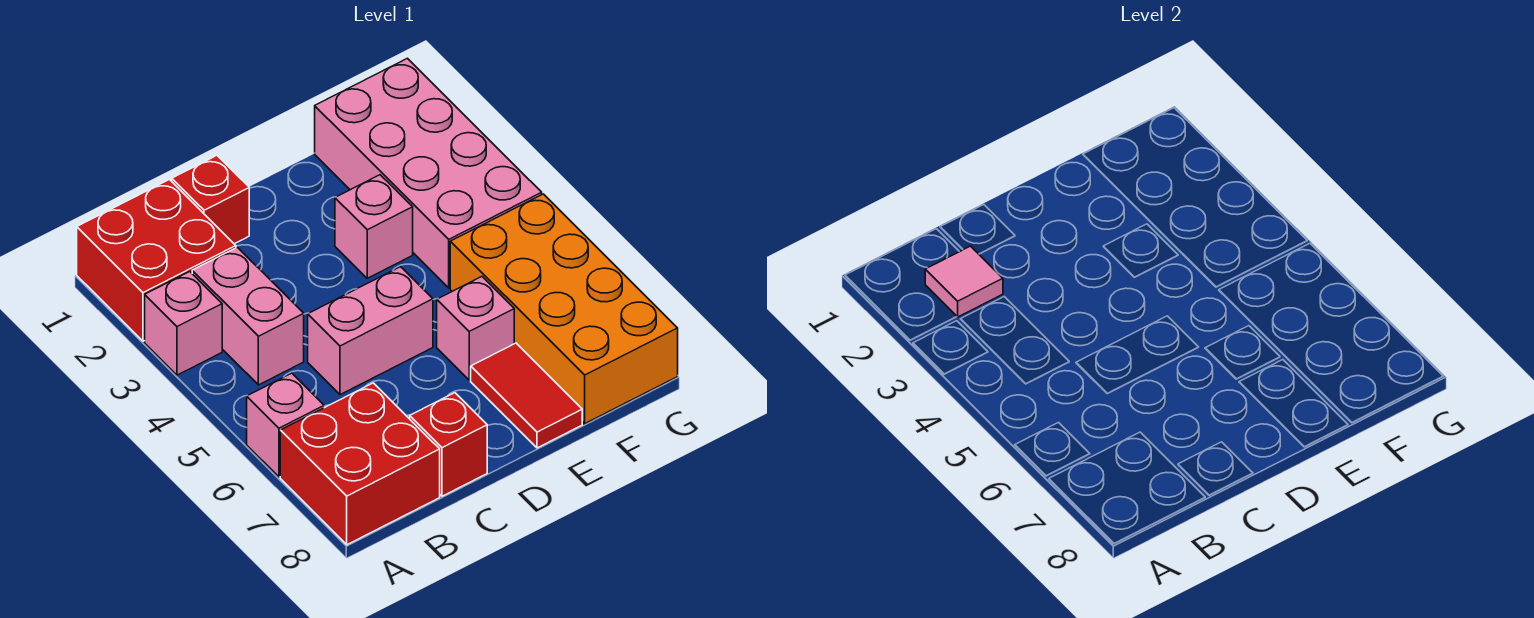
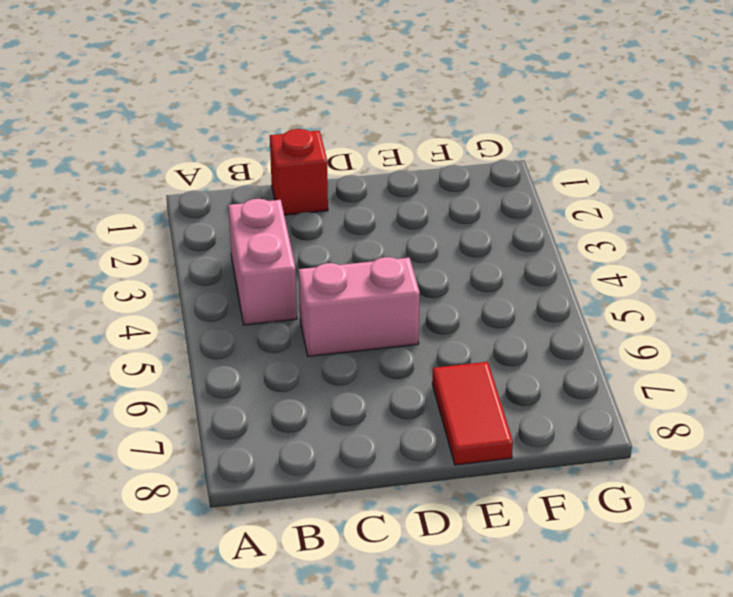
none -> red brick A1:B2 level 1
none -> pink brick A3 level 1
none -> pink brick A6 level 1

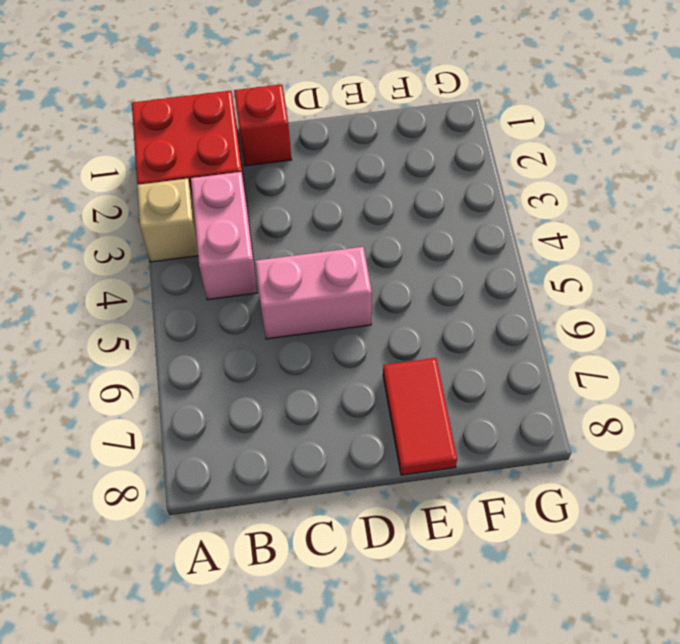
tan brick A3 level 1 -> pink brick A3 level 1
none -> pink brick A6 level 1
none -> red brick A7:B8 level 1
none -> red brick C8 level 1

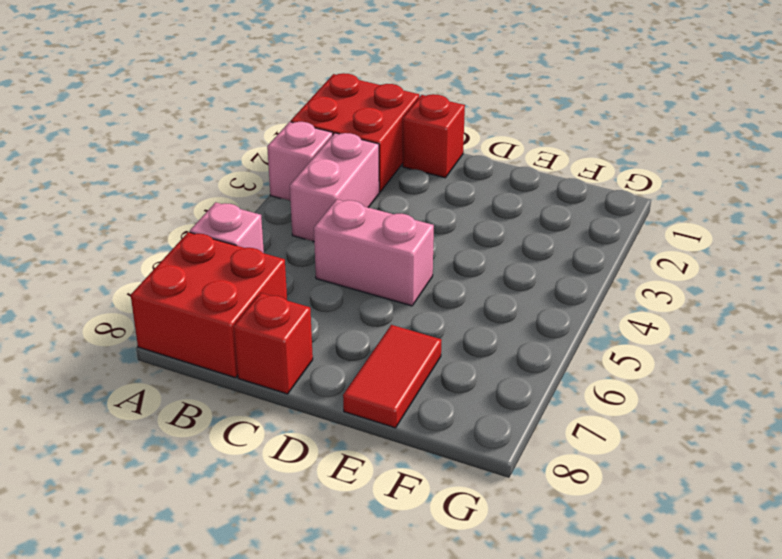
none -> pink brick E3 level 1
none -> pink brick E6 level 1
none -> pink brick F1:G4 level 1

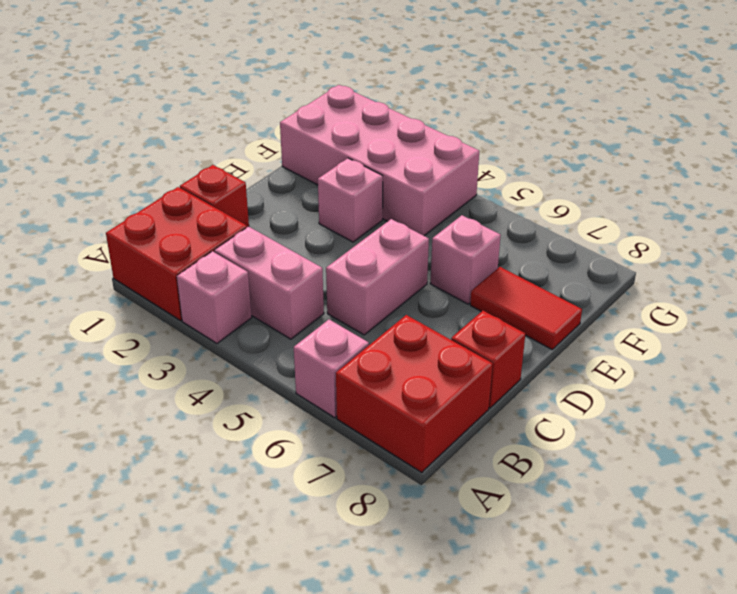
none -> orange brick F5:G8 level 1
none -> pink tile B2 level 2

